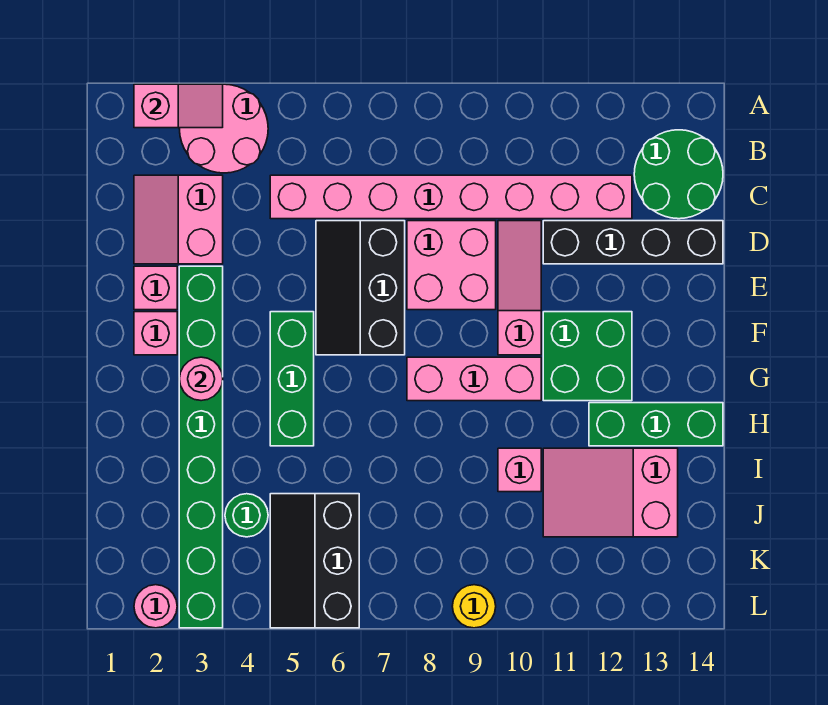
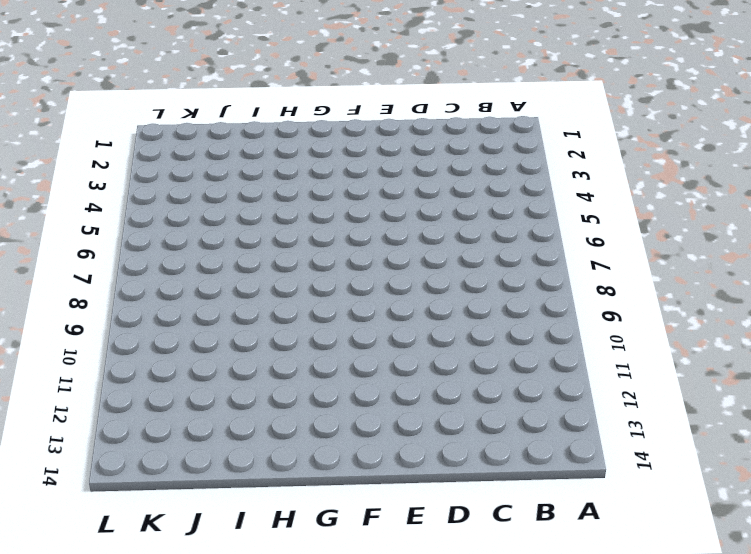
none -> pink round brick A3:B4 level 1
none -> green round brick B13:C14 level 1
none -> pink slope C2:D3 level 1 top 3

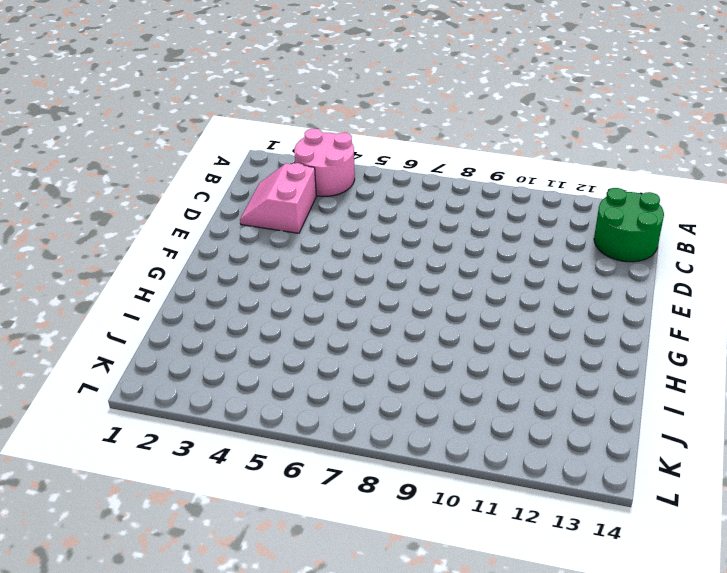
none -> pink brick C5:C12 level 1
none -> black slope D6:F7 level 1 top 7
none -> pink brick D8:E9 level 1

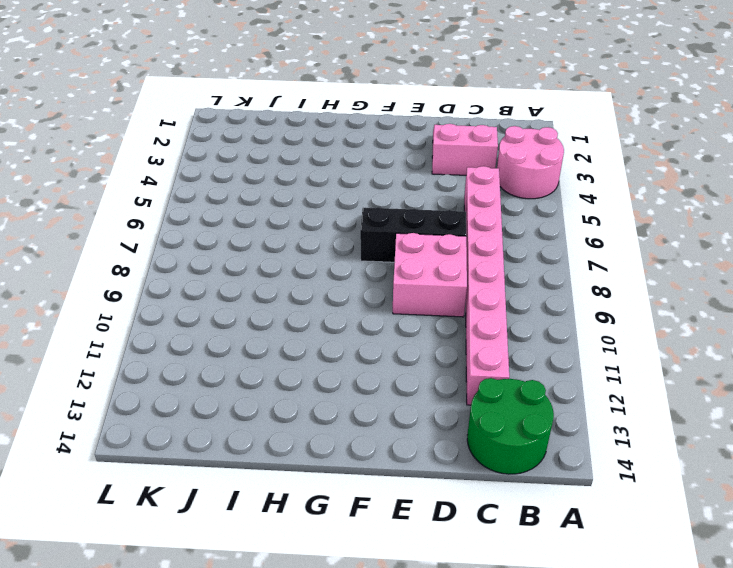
none -> pink slope D10:F10 level 1 top F
none -> black brick D11:D14 level 1
none -> pink brick E2 level 1

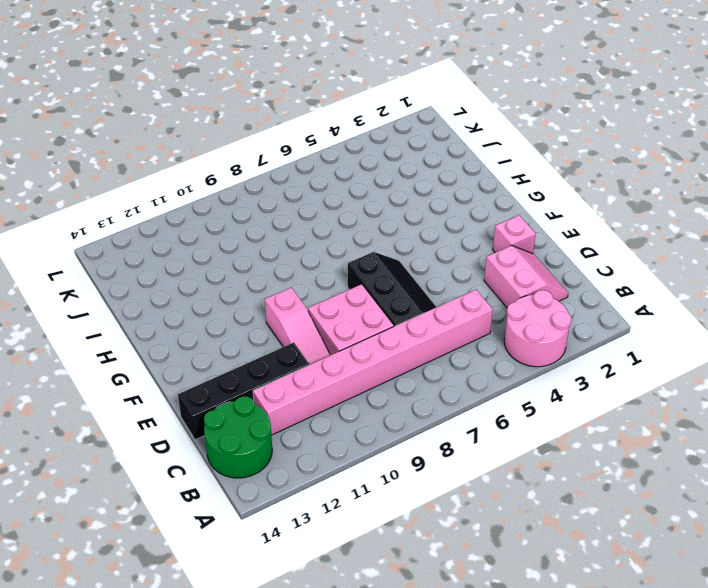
none -> green brick E3:L3 level 1
none -> pink brick F2 level 1
none -> green brick F5:H5 level 1

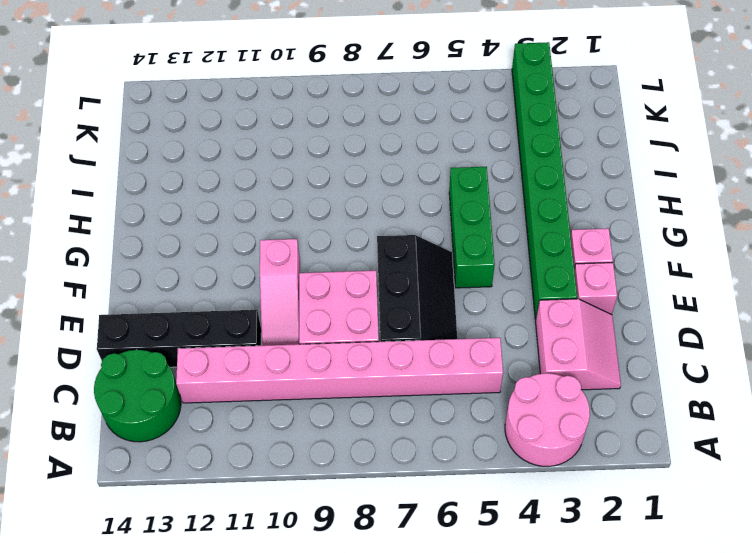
none -> green brick F11:G12 level 1
none -> pink brick G8:G10 level 1
none -> green brick H12:H14 level 1

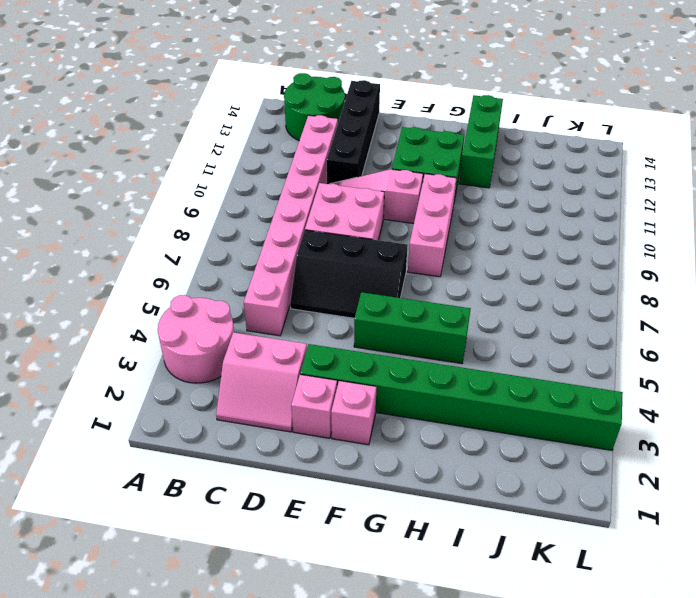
none -> pink brick I10 level 1
none -> pink slope I11:J13 level 1 top 13
none -> green round brick J4 level 1

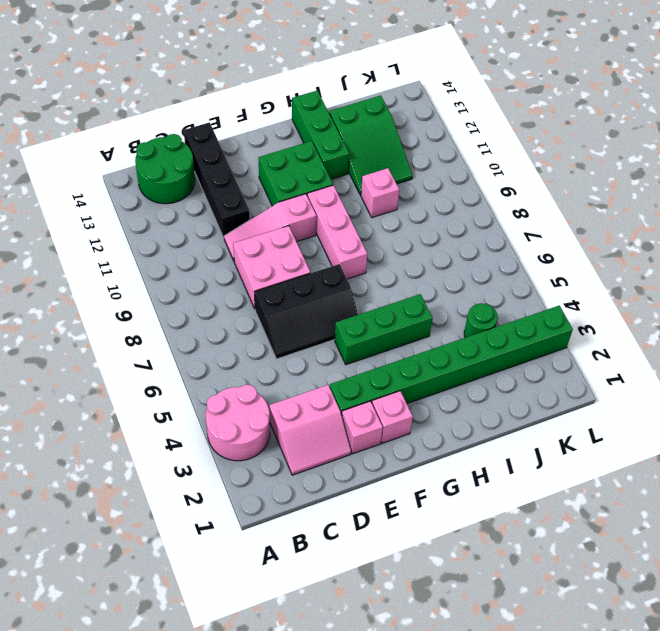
green slope I11:J13 level 1 top 13 -> pink slope I11:J13 level 1 top 13
none -> pink brick C5:C12 level 1
none -> black slope J5:L6 level 1 top 6
none -> pink round brick L2 level 1

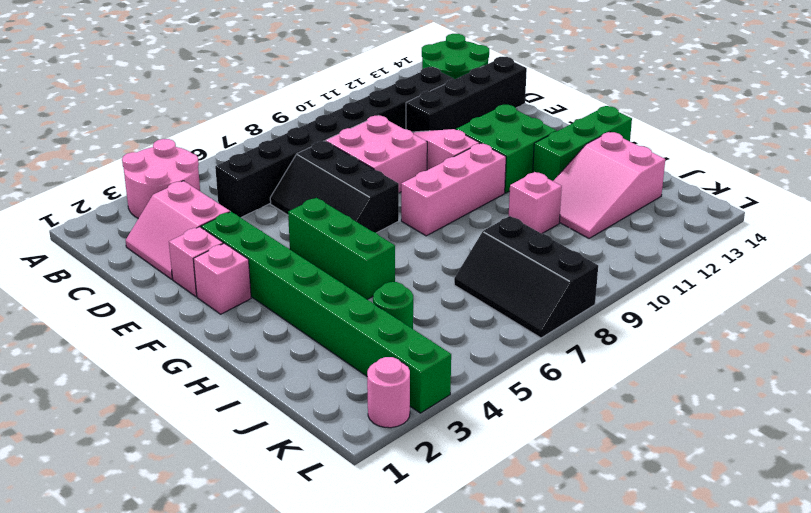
black brick C5:C12 level 1 -> pink brick C5:C12 level 1
black slope J7:L8 level 1 top 8 -> black slope J5:L6 level 1 top 6
none -> yellow round brick L9 level 1
none -> pink slope A2:A3 level 2 top 2
none -> pink round brick G3 level 2

